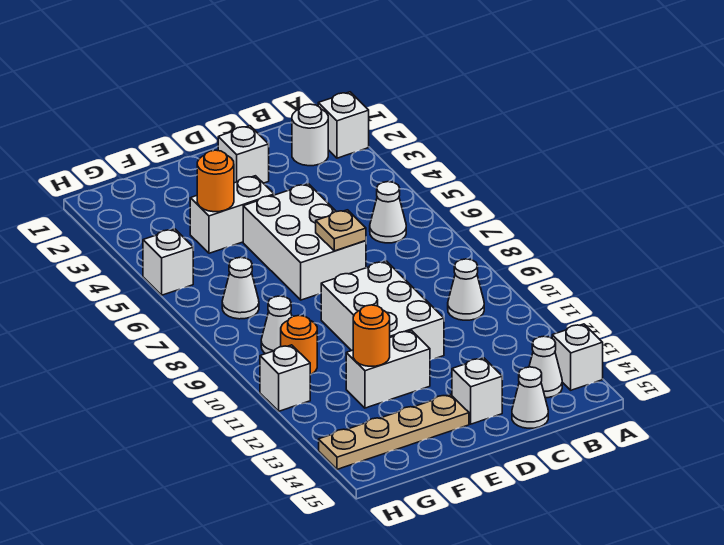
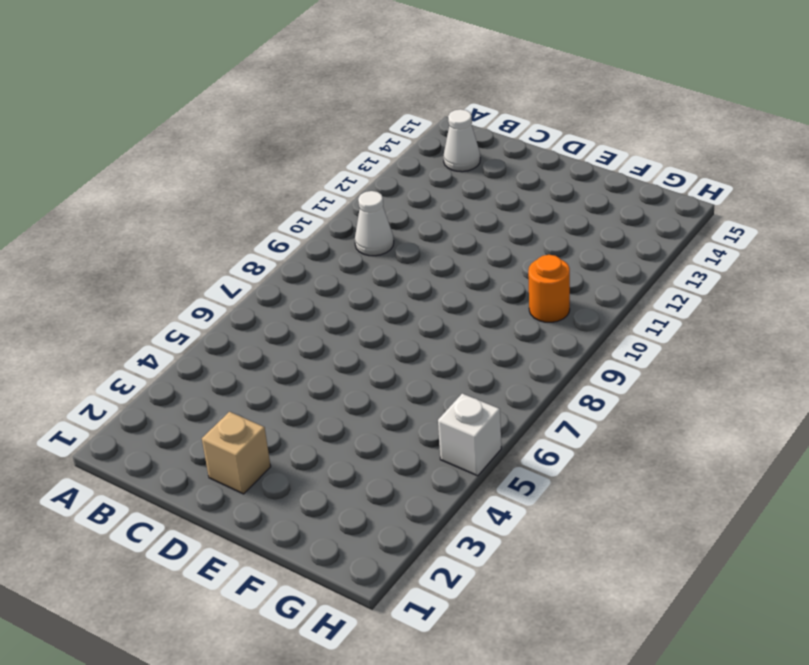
tan brick D2 level 1 -> white brick D2 level 1
none -> white brick A2 level 1
none -> white brick A14 level 1
none -> white round brick B2 level 1

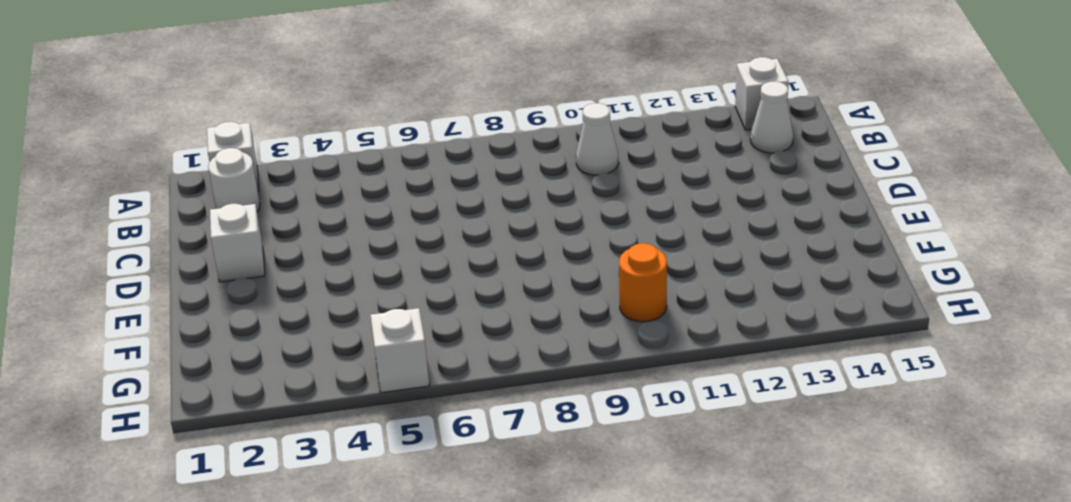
none -> white cone B6 level 1
none -> white cone C15 level 1
none -> white brick D5:E7 level 1

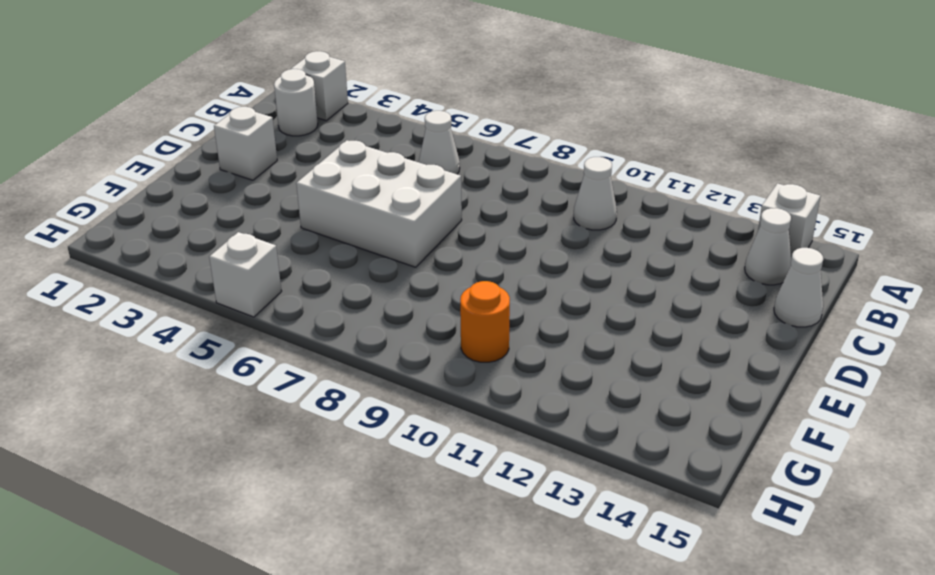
none -> white brick D9:E11 level 1
none -> white brick D14 level 1
none -> white brick E4:F4 level 1

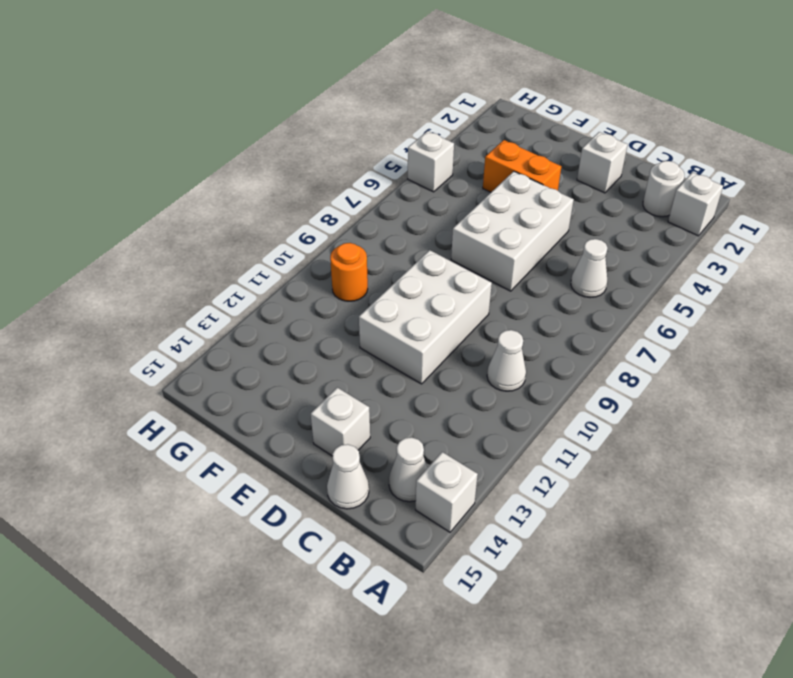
orange brick E4:F4 level 1 -> white brick E4:F4 level 1
none -> white brick E12:F12 level 1
none -> tan plate E14:H14 level 1
none -> white cone G7 level 1

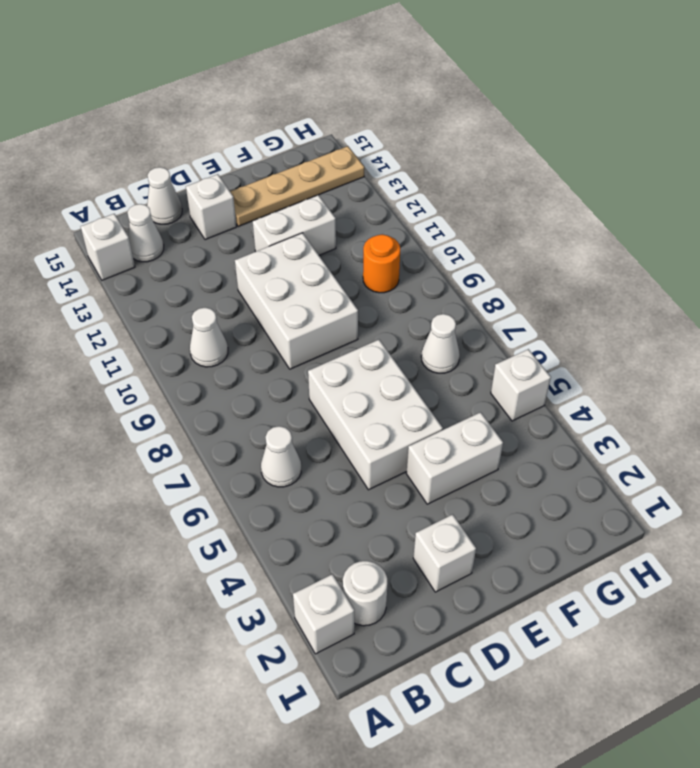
none -> white cone G9 level 1
none -> white brick H11 level 1
none -> tan plate D7 level 2

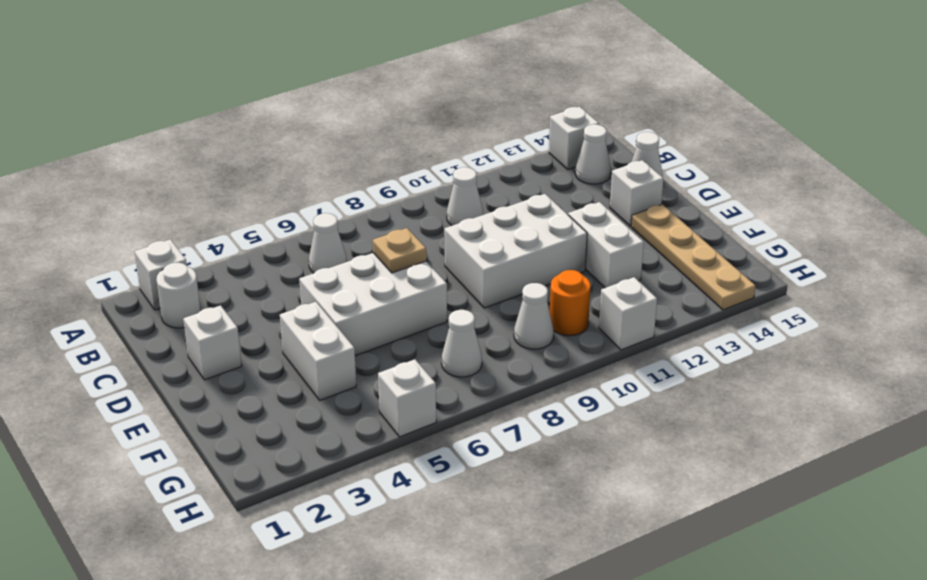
none -> orange round brick F4 level 2
none -> orange round brick F12 level 2

